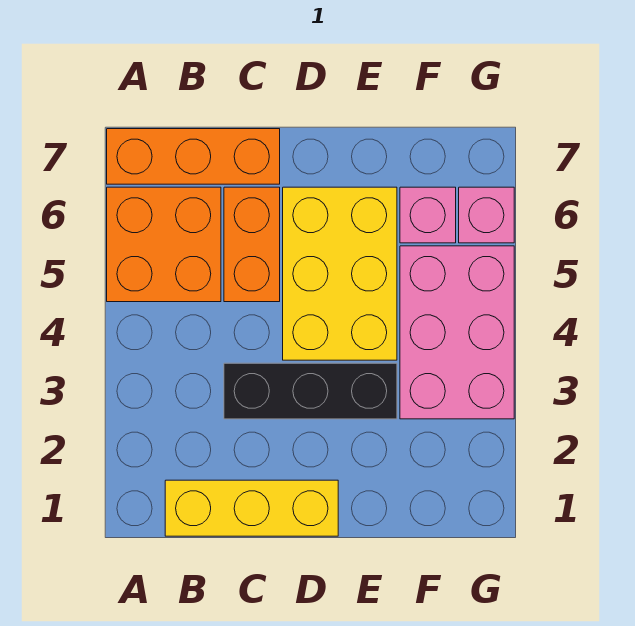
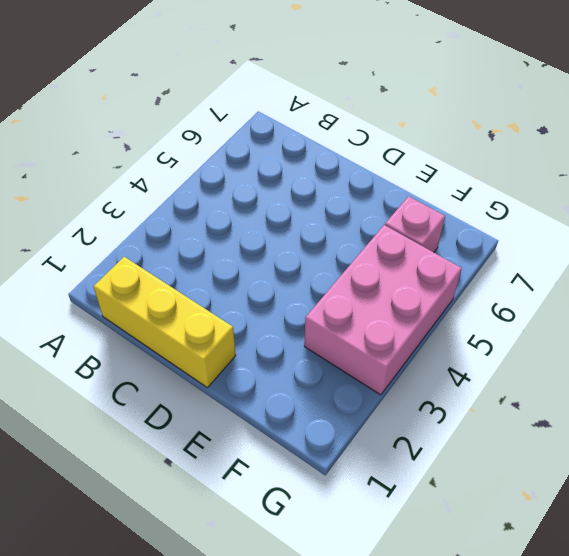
none -> orange brick A5:B6 level 1
none -> orange brick A7:C7 level 1

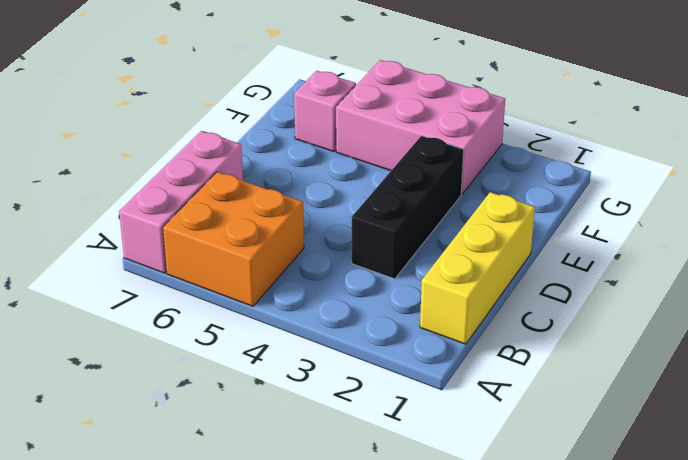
pink brick A7:C7 level 1 -> orange brick A7:C7 level 1
none -> orange brick C5:C6 level 1
none -> yellow brick D4:E6 level 1

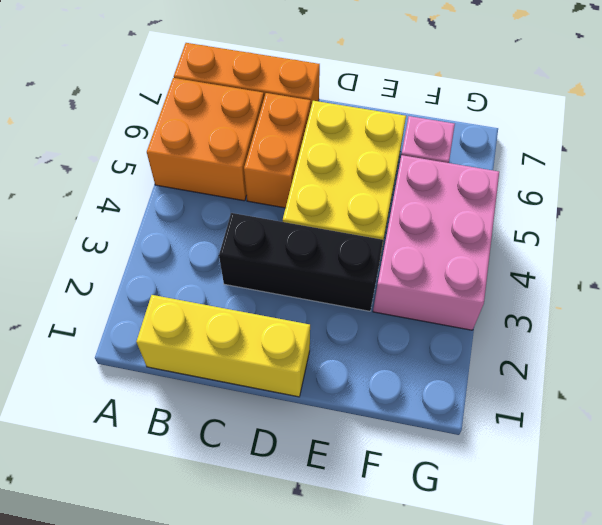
none -> pink brick G6 level 1

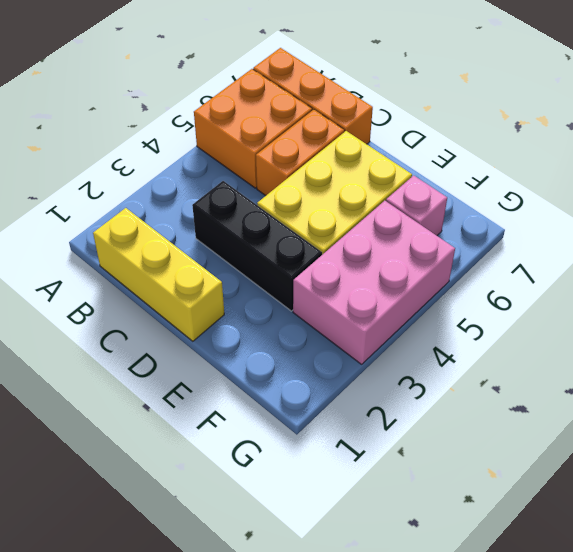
none -> pink brick G6 level 1

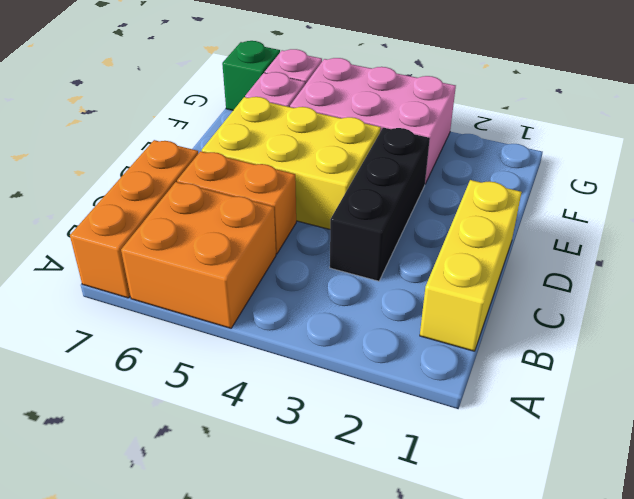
green brick G7 level 1 -> none

